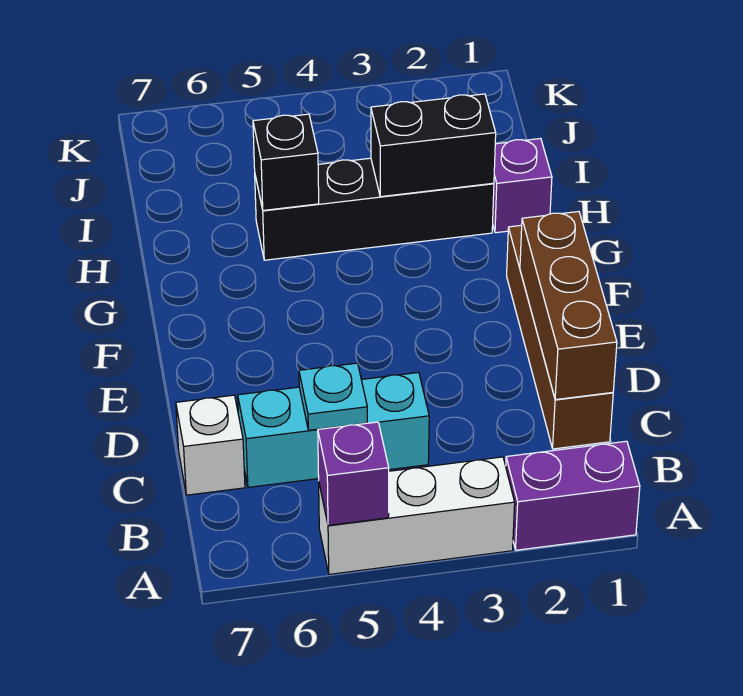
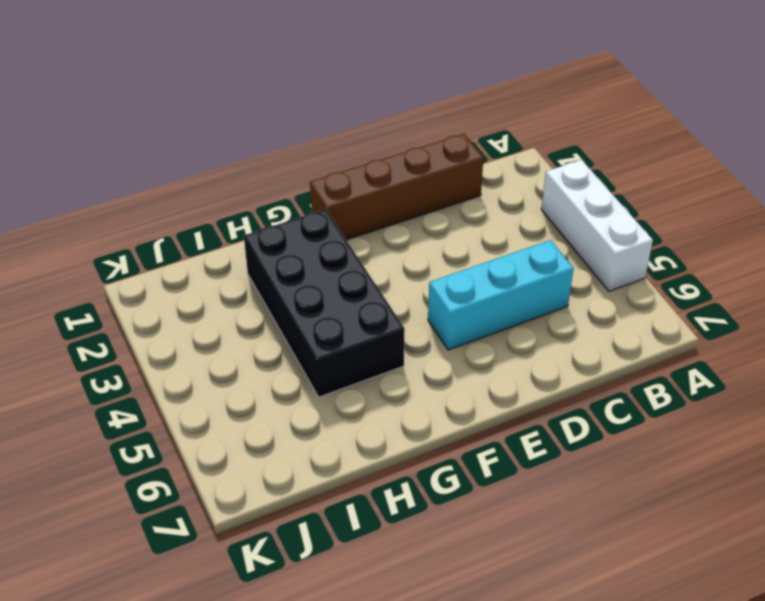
cyan brick C5:E5 level 1 -> cyan brick C4:C6 level 1
black brick G2:H5 level 1 -> black brick H2:H5 level 1
none -> purple brick A1:A2 level 1
none -> white brick C7 level 1
none -> purple brick H1 level 1

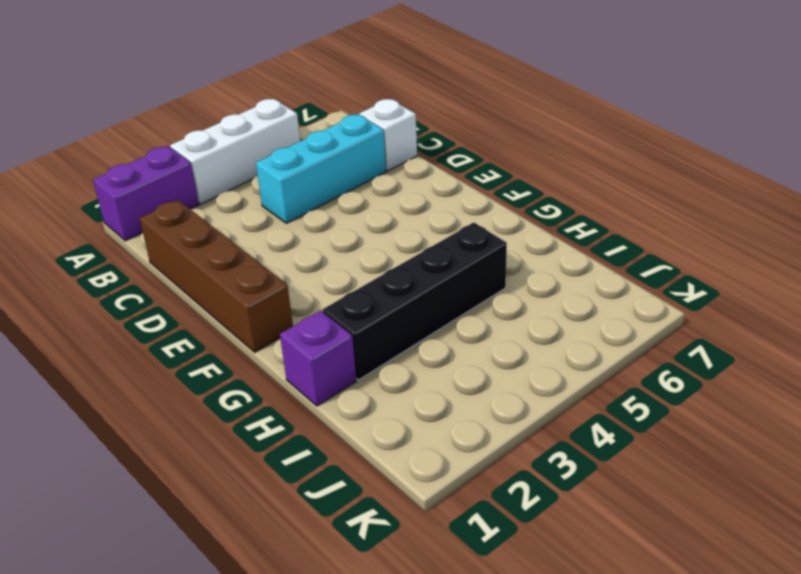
none -> purple brick A5 level 2
none -> brown brick C1:E1 level 2
none -> cyan plate C5 level 2

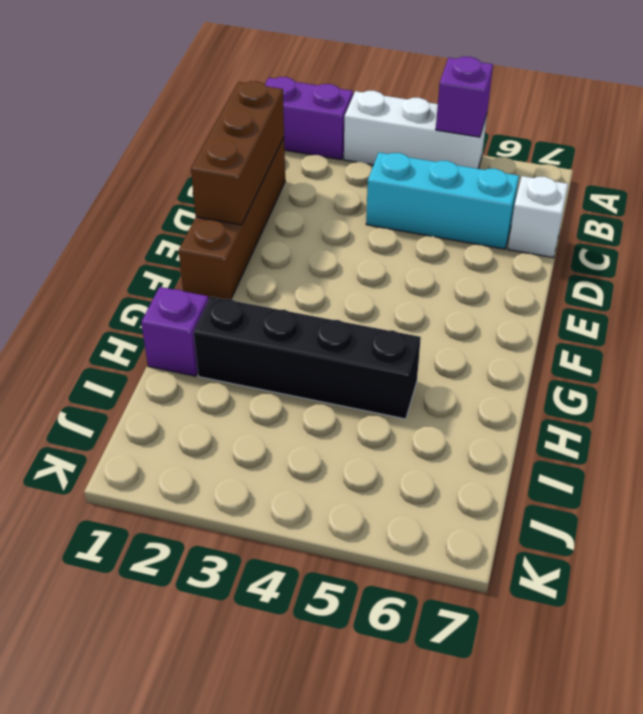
none -> cyan plate C5 level 2
none -> black brick H2:H3 level 2
none -> black brick H5 level 2

